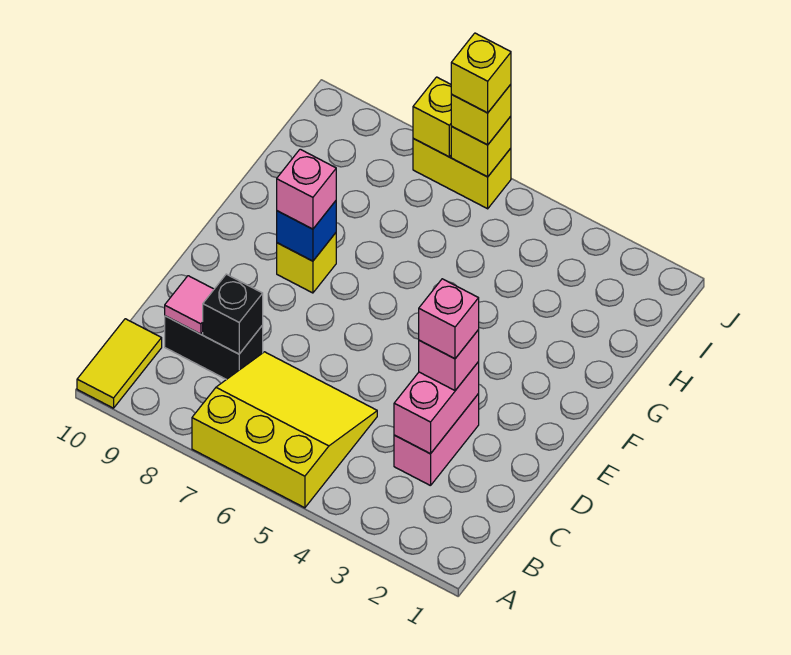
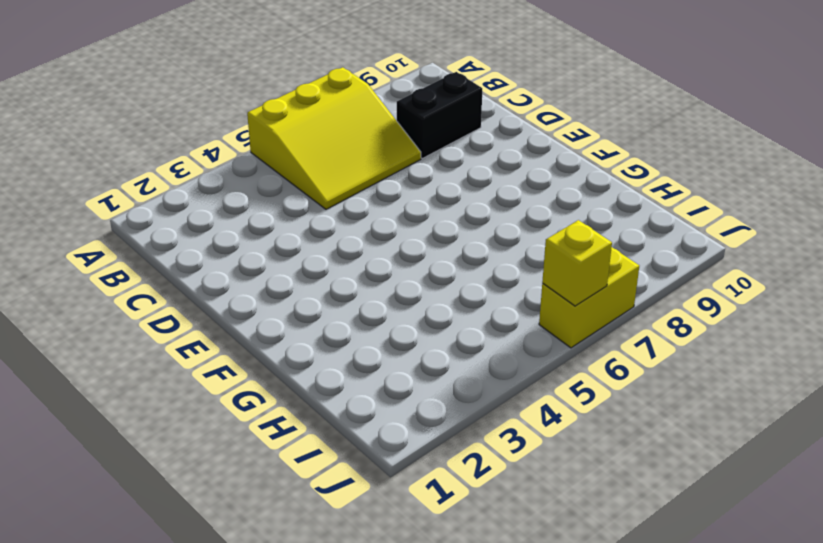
none -> yellow tile A10:B10 level 1
none -> pink brick C3:D3 level 1
none -> yellow brick F8 level 1

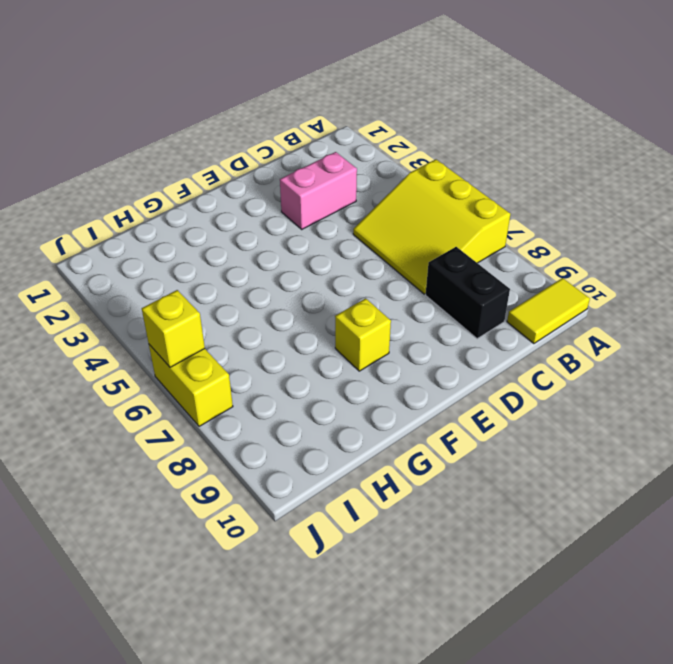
none -> pink brick C3:D3 level 2
none -> black brick C8 level 2
none -> pink tile C9 level 2

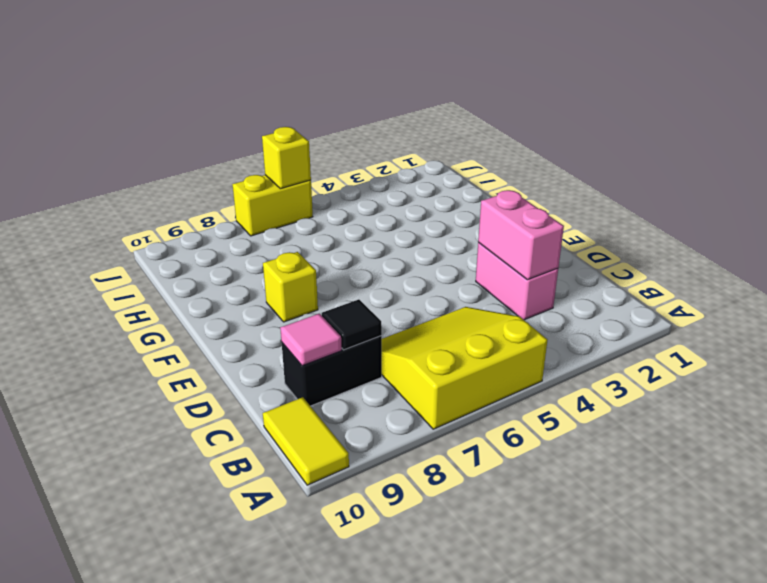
black tile C8 level 2 -> black brick C8 level 2
none -> blue brick F8 level 2
none -> yellow brick J7 level 2
none -> pink brick D3 level 3

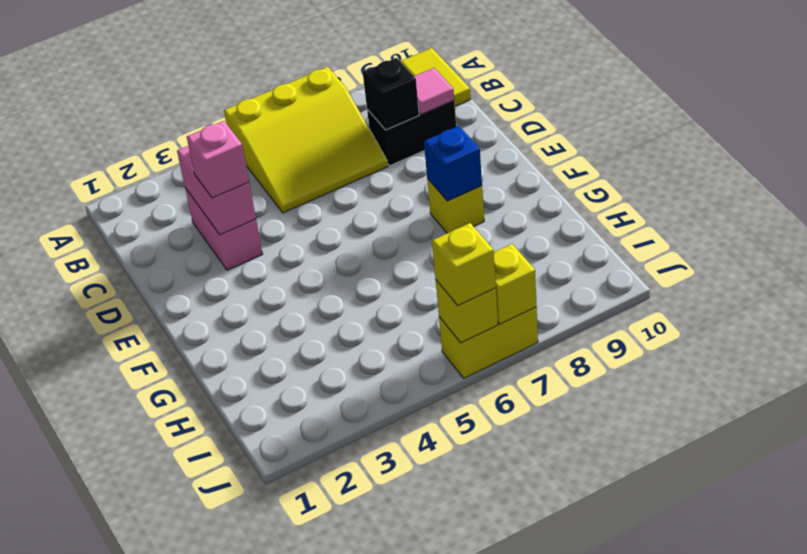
none -> pink brick F8 level 3
none -> pink brick D3 level 4
none -> yellow brick J6 level 4

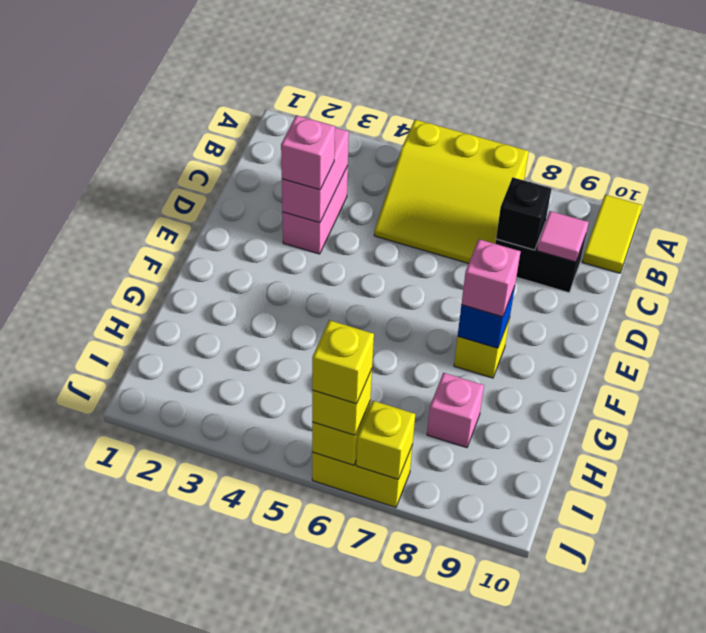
pink brick H8 level 1 -> pink brick D3 level 4

